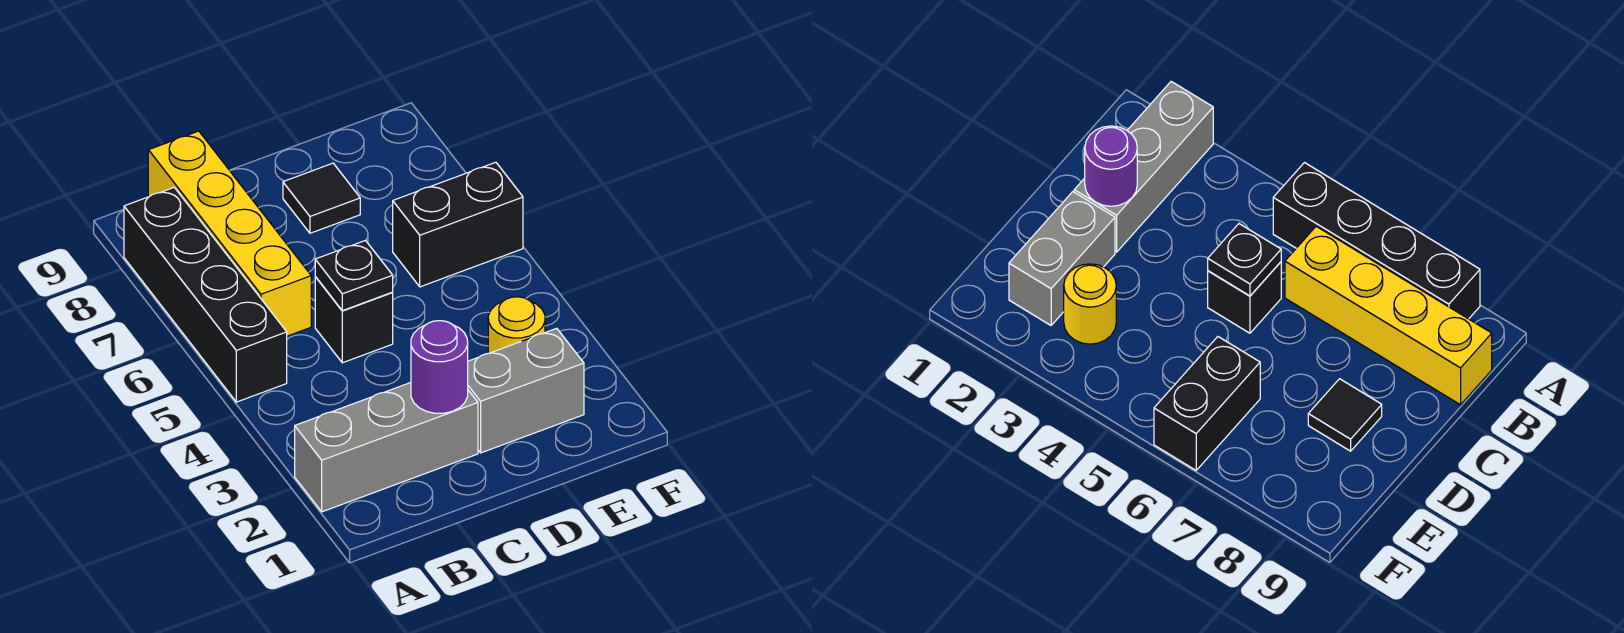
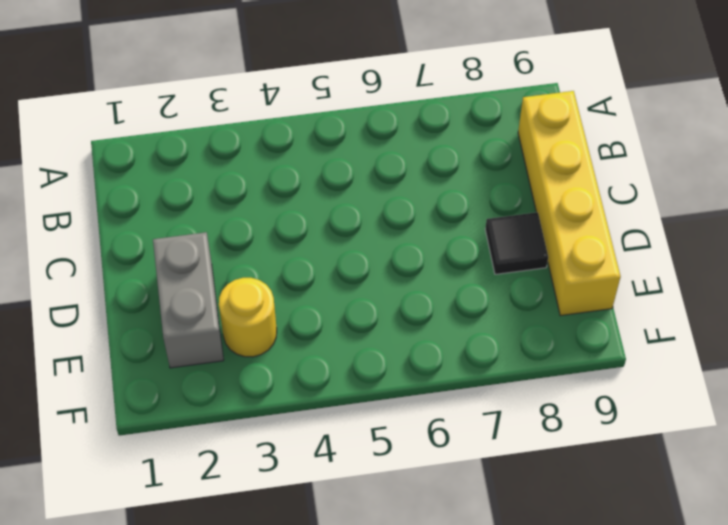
yellow brick B9:E9 level 1 -> yellow brick B6:B9 level 1
none -> grey brick A2:C2 level 1
none -> black brick A5:A8 level 1

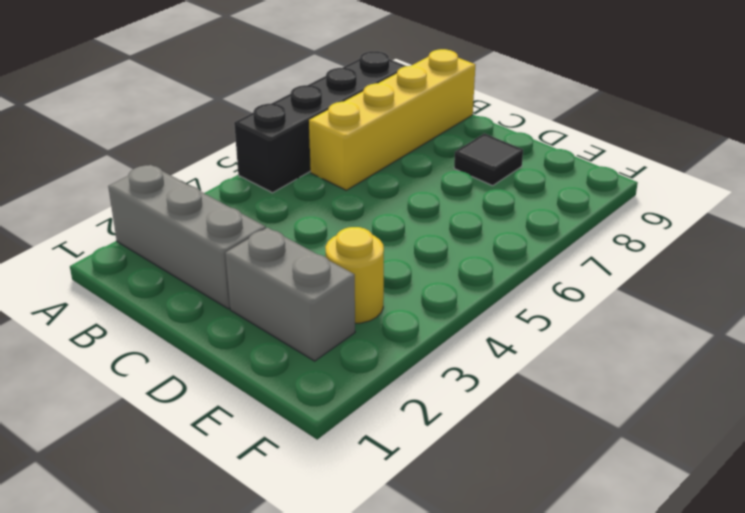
none -> black brick C5 level 1
none -> black brick E6:F6 level 1

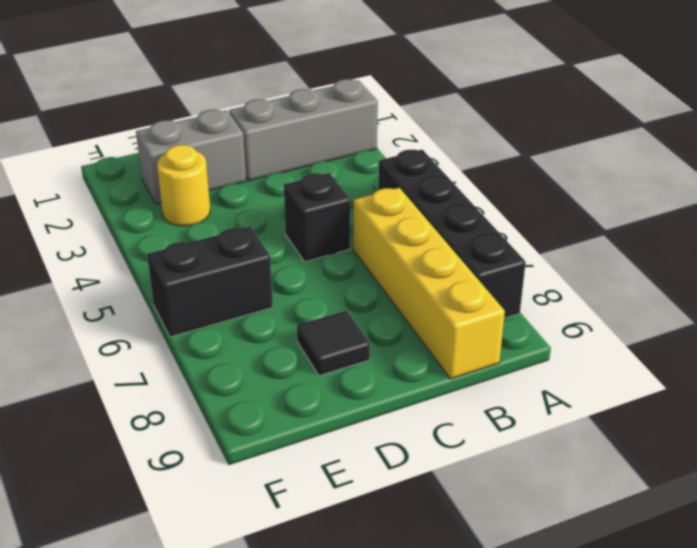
none -> purple round brick C2 level 2
none -> black plate C5 level 2

